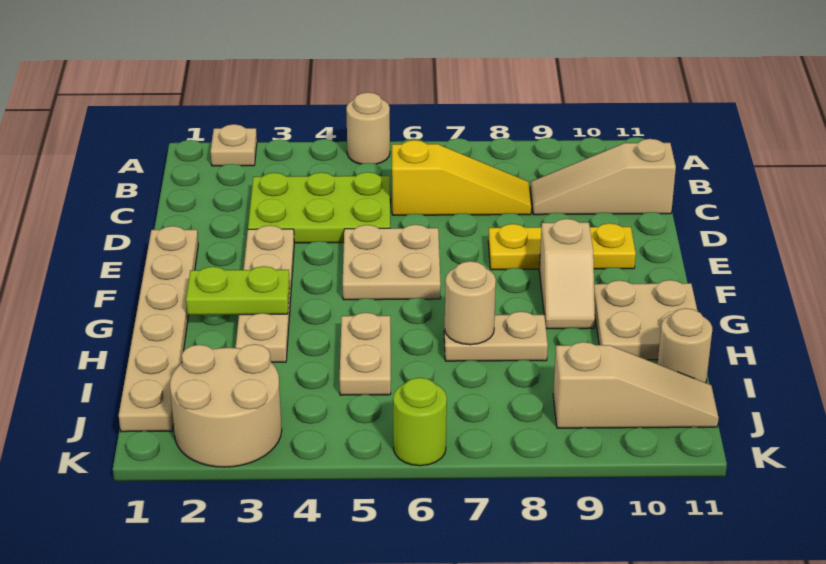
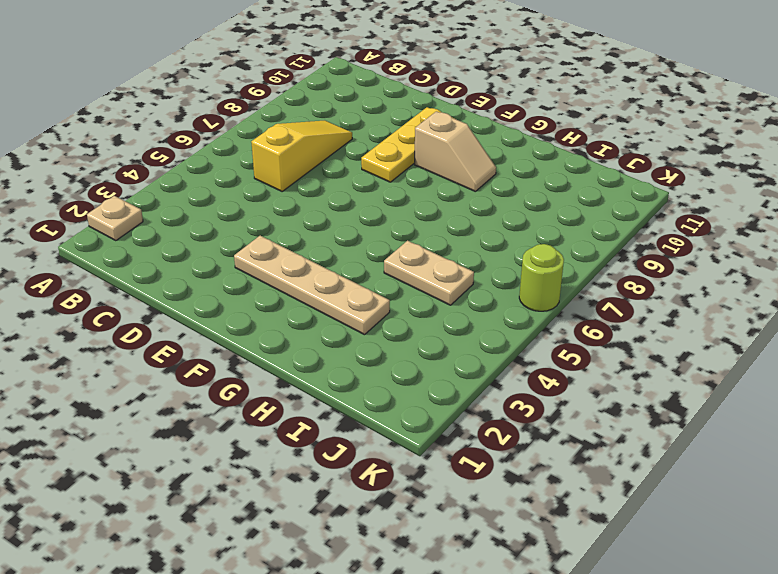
none -> tan round brick A5 level 1
none -> lime plate C3:D5 level 1
none -> tan slope C9:C11 level 1 top 11

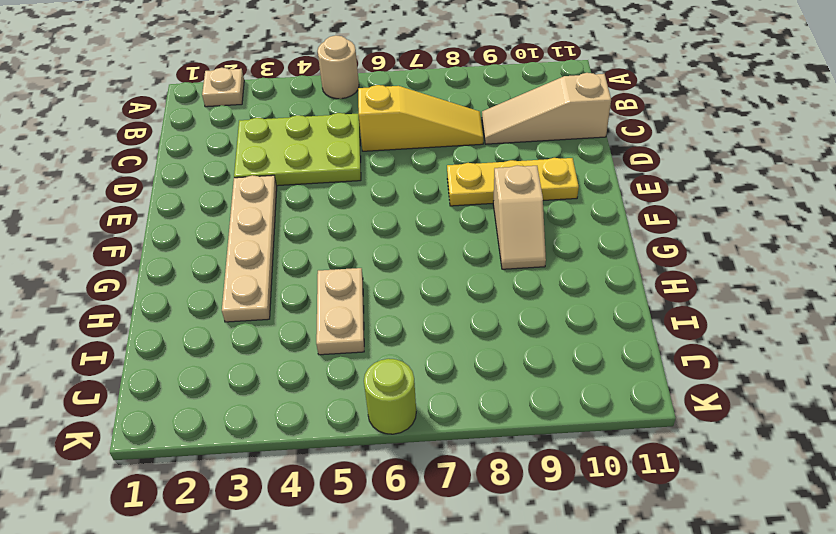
none -> tan plate E1:J1 level 1
none -> tan plate E5:F6 level 1
none -> tan plate G10:H11 level 1

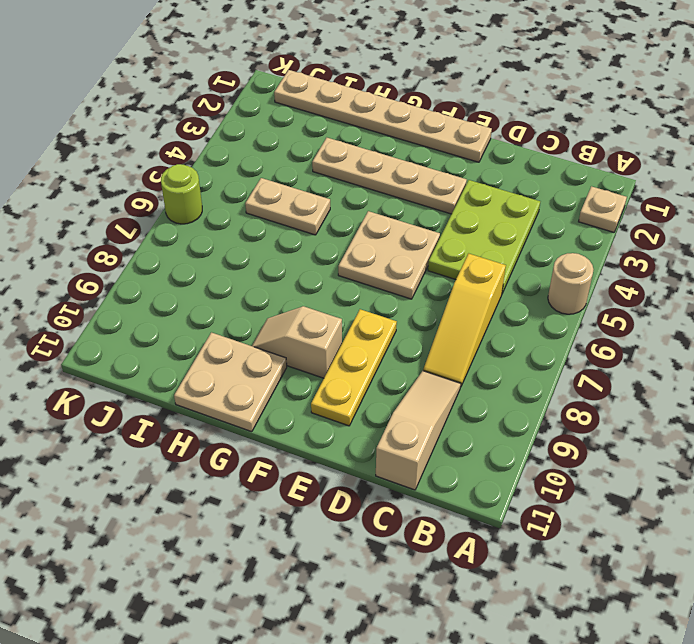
none -> tan plate H7:H8 level 1
none -> tan round brick I11 level 1
none -> tan round brick J2:K3 level 1

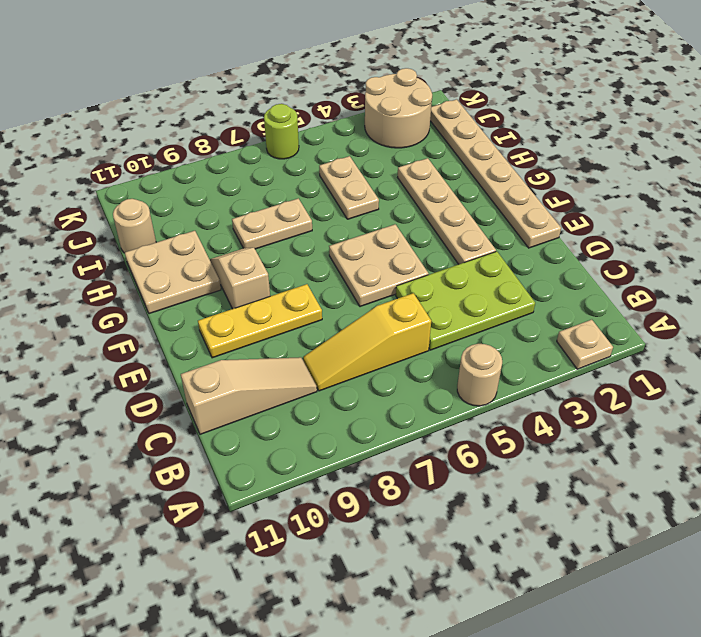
none -> tan slope J9:J11 level 1 top 9
none -> lime plate G2:G3 level 2
none -> tan round brick H7 level 2

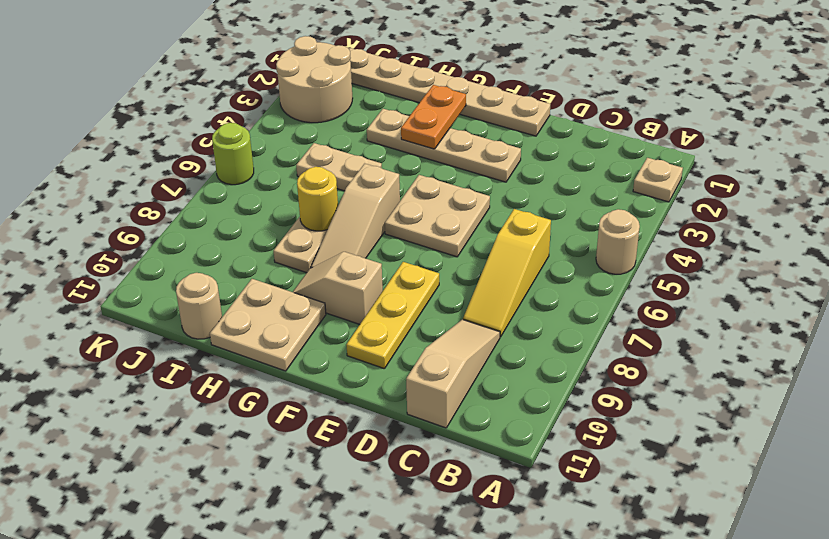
orange plate G2:G3 level 2 -> lime plate G2:G3 level 2
tan slope G6:G8 level 1 top 6 -> tan slope J9:J11 level 1 top 9
yellow round brick H7 level 2 -> tan round brick H7 level 2
none -> lime plate C3:D5 level 1

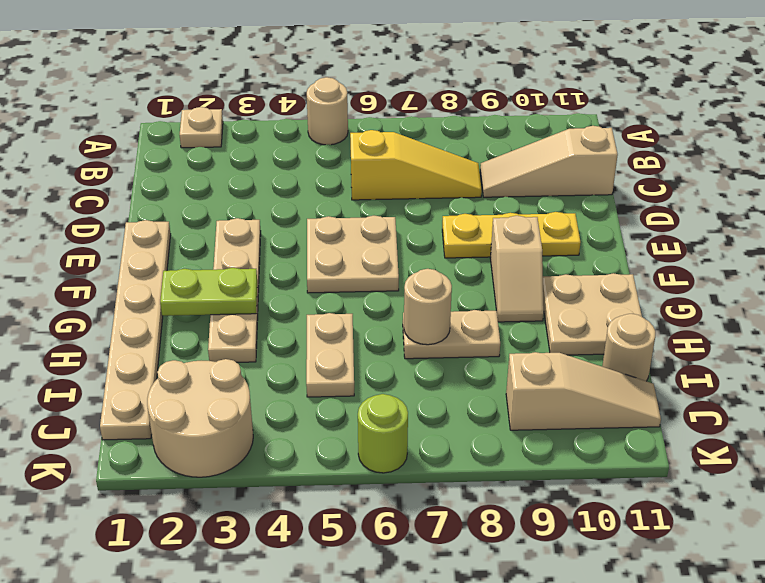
none -> lime plate C3:D5 level 1

